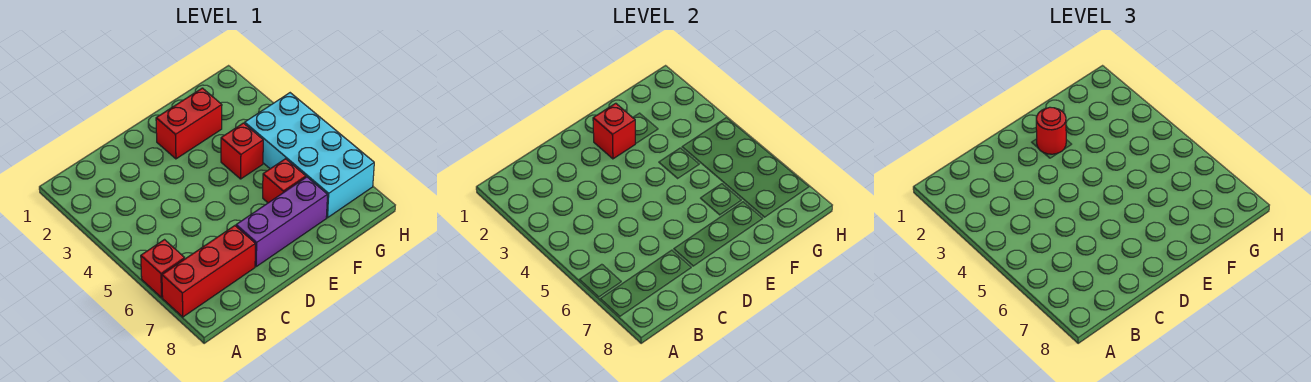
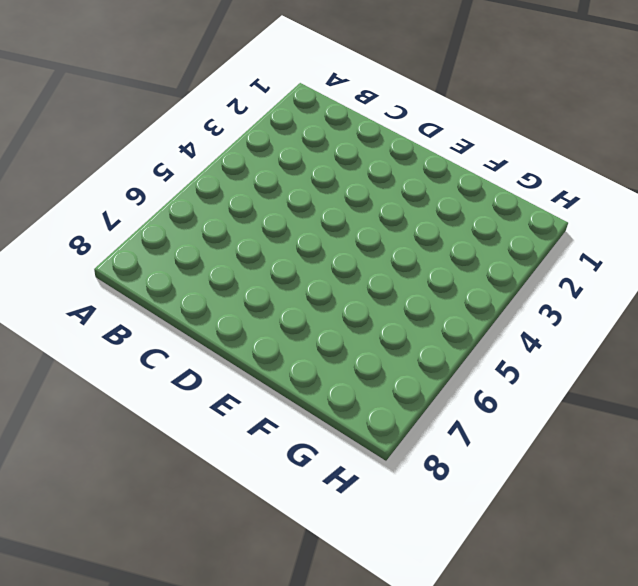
none -> red brick A6 level 1
none -> red brick A7:C7 level 1

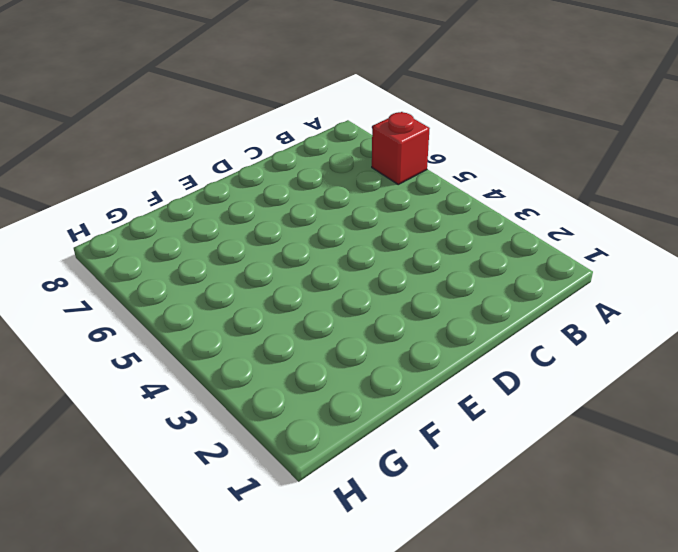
none -> red brick A7:C7 level 1
none -> purple brick D7:F7 level 1

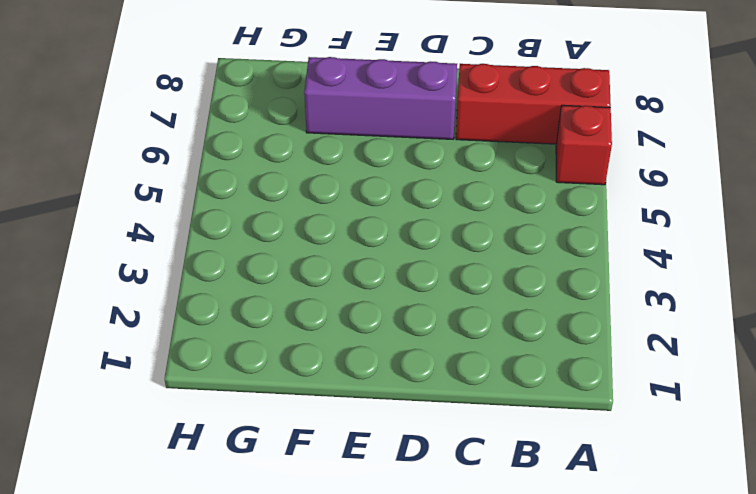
none -> red brick E2:F2 level 1
none -> red brick F4 level 1

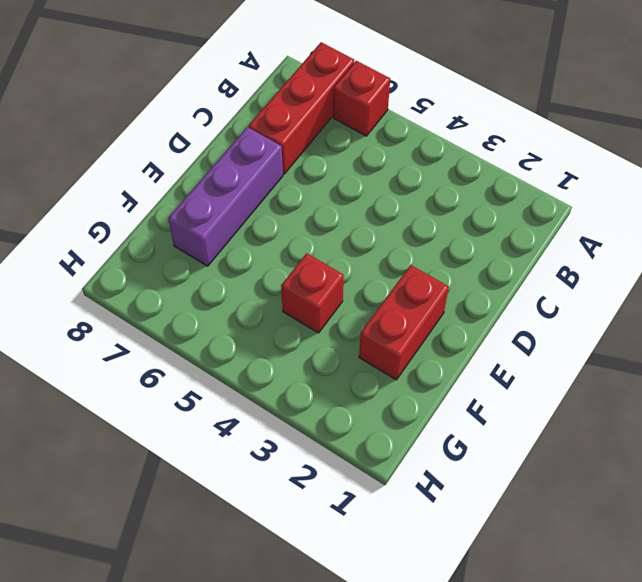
none -> red brick F6 level 1
none -> cyan brick G4:H7 level 1

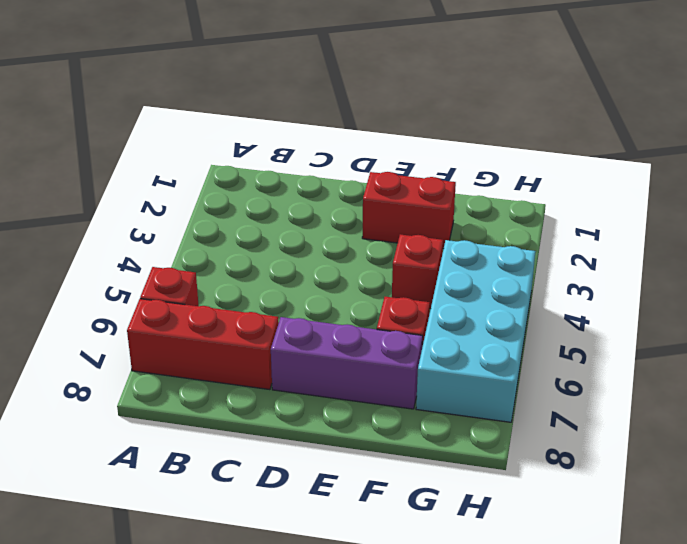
none -> red brick E2 level 2
none -> red round brick E2 level 3

